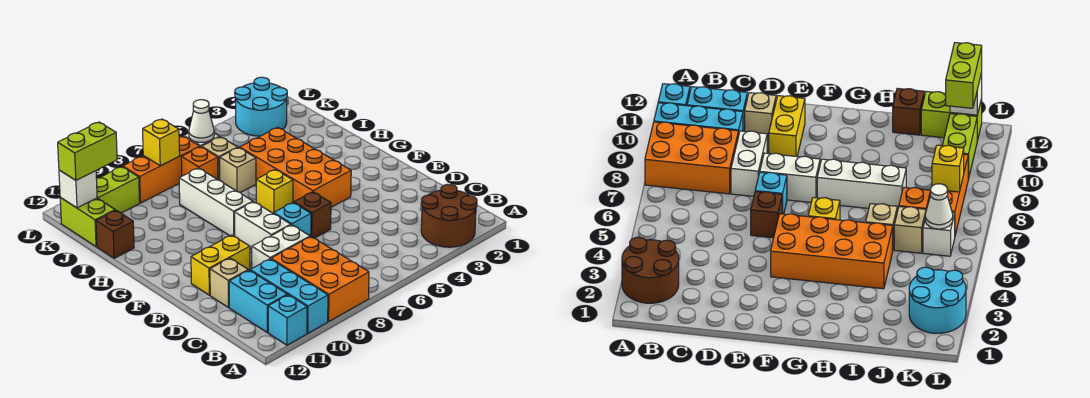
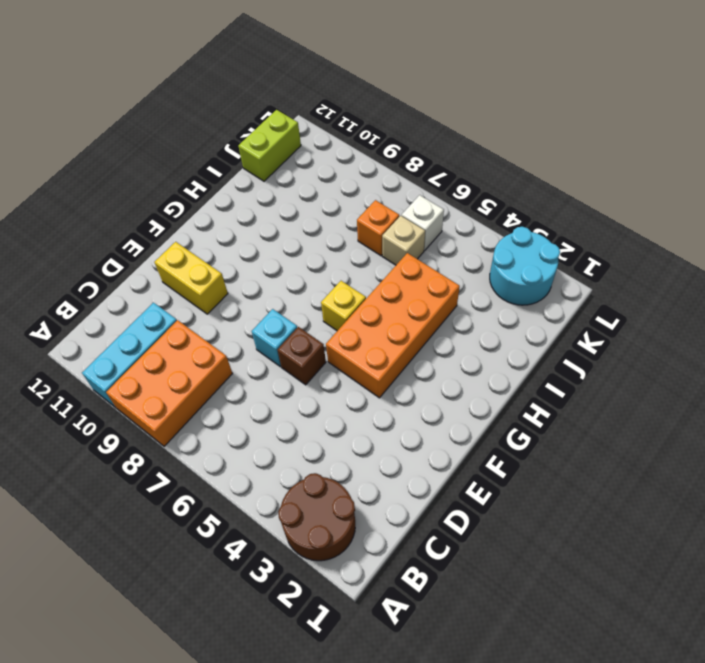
none -> cyan brick A11 level 1
none -> cyan brick B11:C11 level 1
none -> white brick D8:D9 level 1

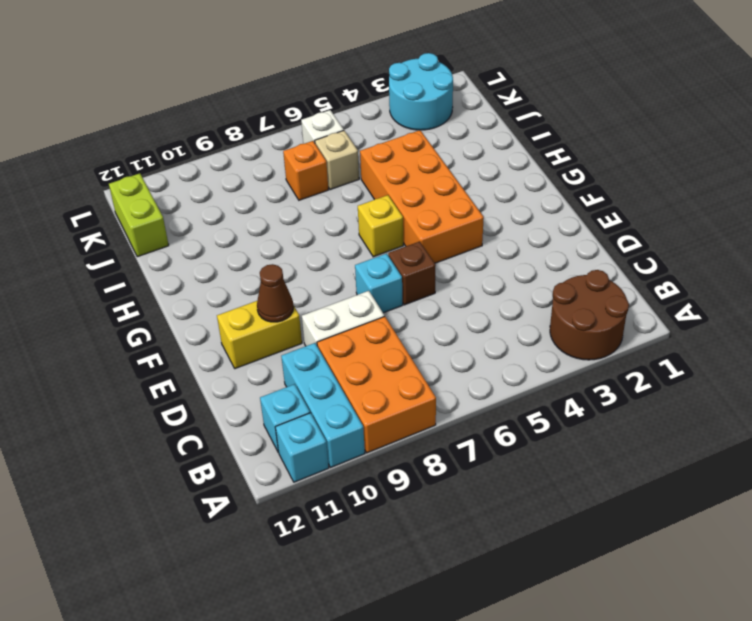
cyan brick B11 level 1 -> cyan brick B11:C11 level 1
brown cone E10 level 2 -> none
none -> tan brick D11 level 1
none -> white brick E8:F8 level 1
none -> white brick G8:I8 level 1

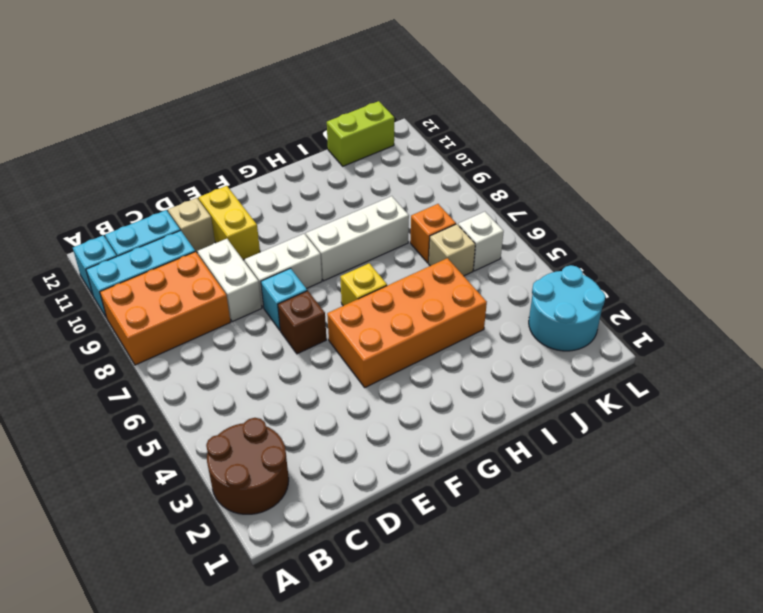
none -> tan brick I6 level 1
none -> brown brick I12 level 1
none -> orange brick K7:K9 level 1

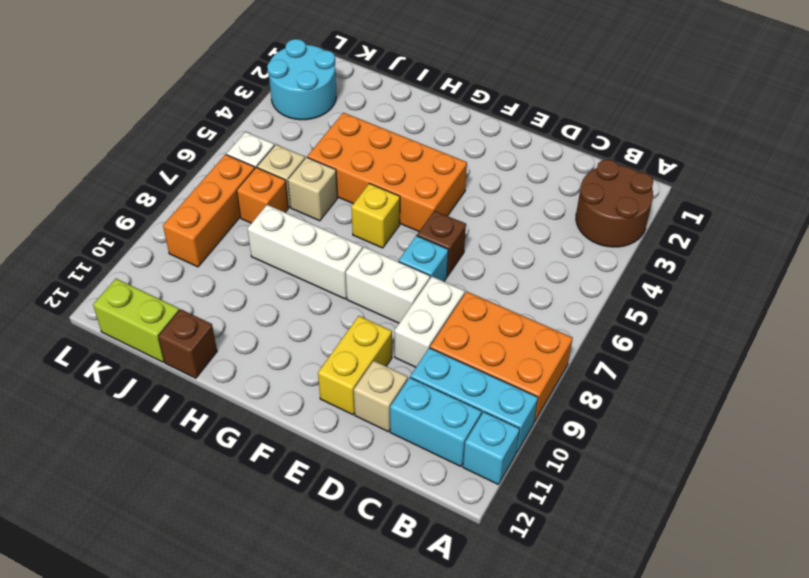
none -> lime brick K10:K11 level 1
none -> white cone K6 level 2
none -> yellow brick K8 level 2

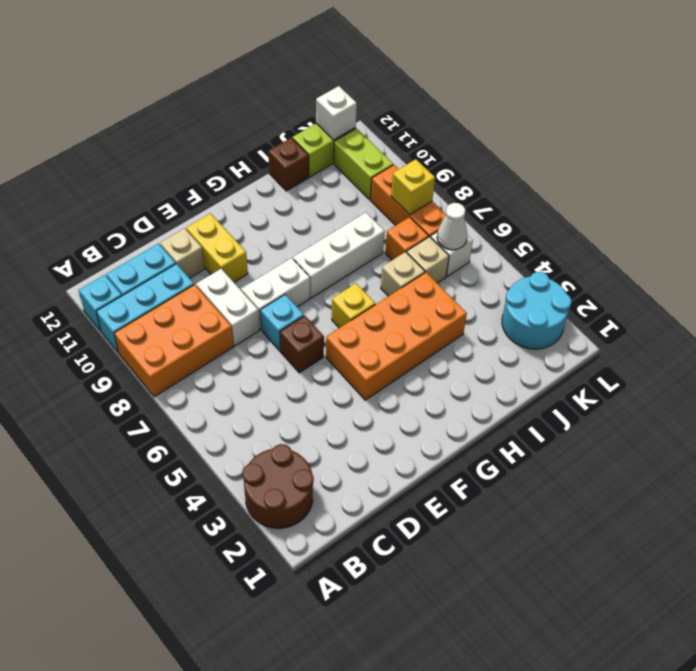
none -> lime brick K11:K12 level 3

